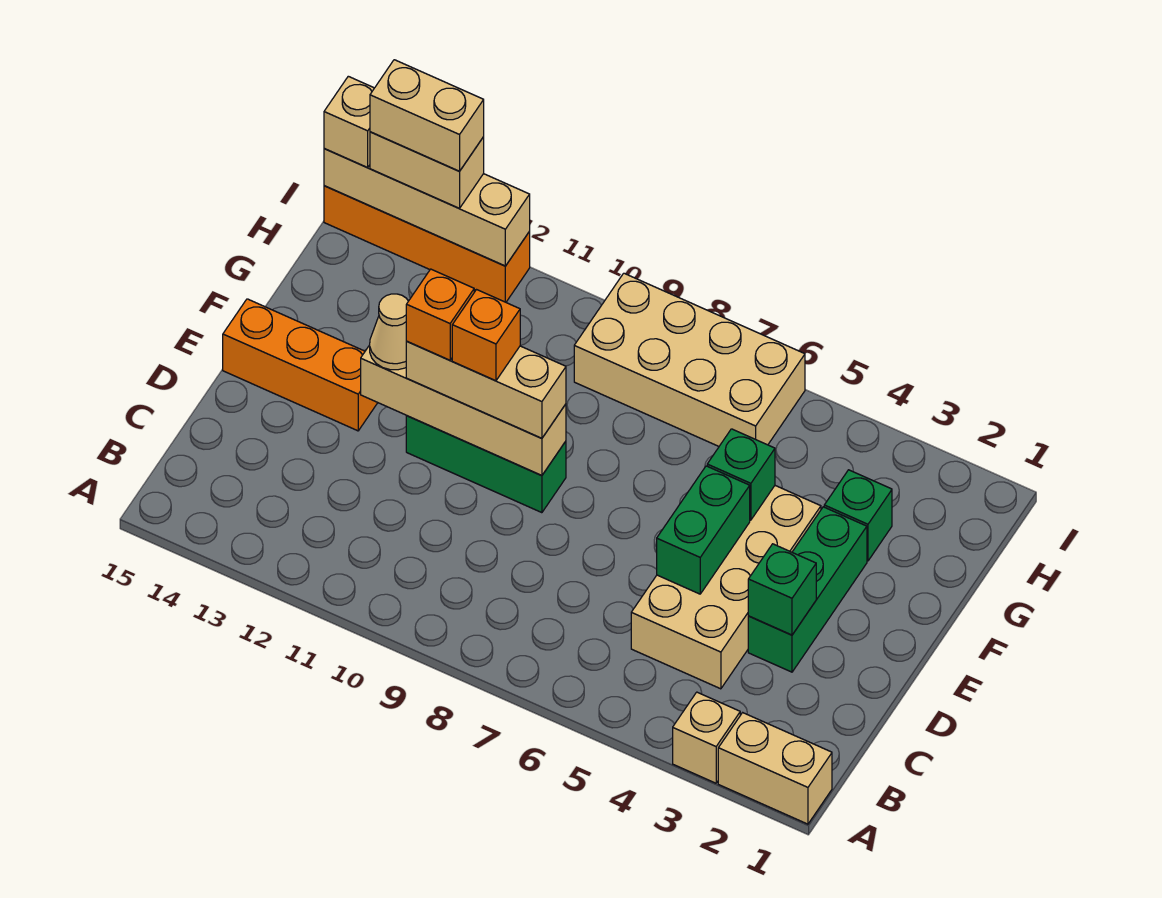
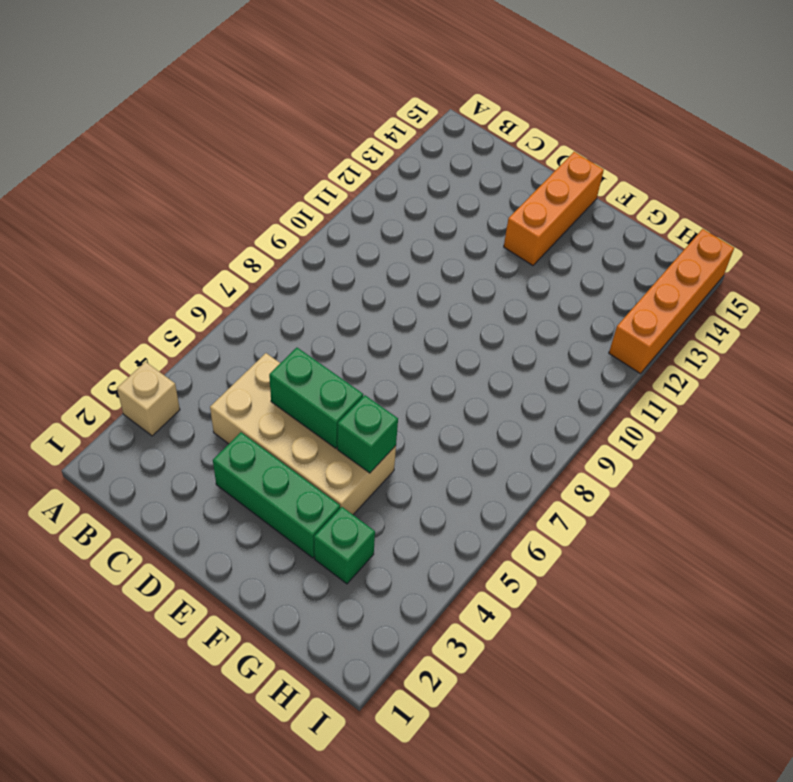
none -> tan brick A1:A2 level 1
none -> green brick E9:E11 level 1
none -> tan brick H6:I9 level 1

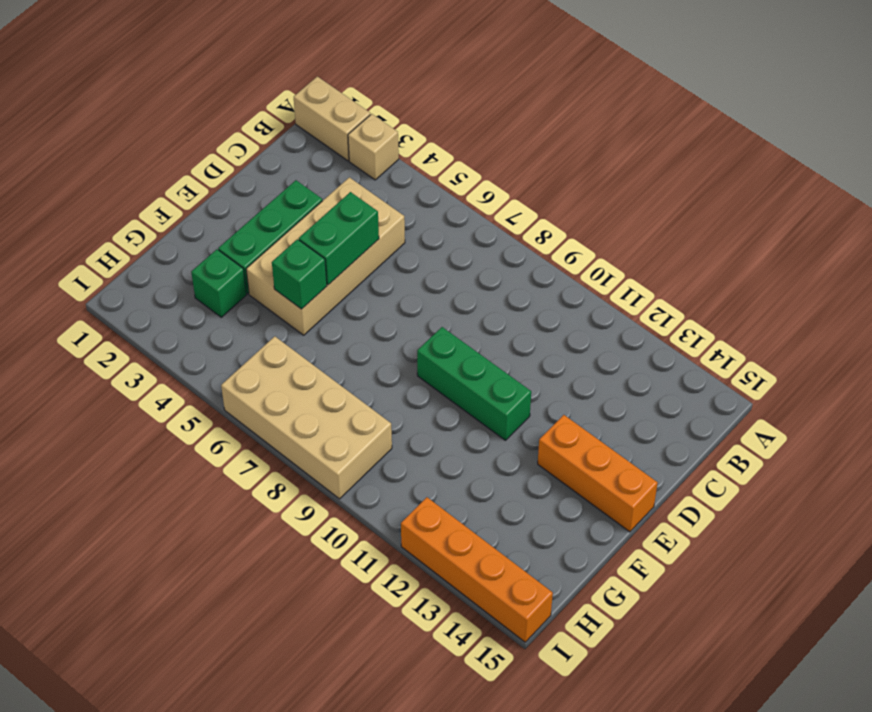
none -> green brick D3 level 2
none -> tan brick E9:E12 level 2
none -> tan brick I12:I15 level 2

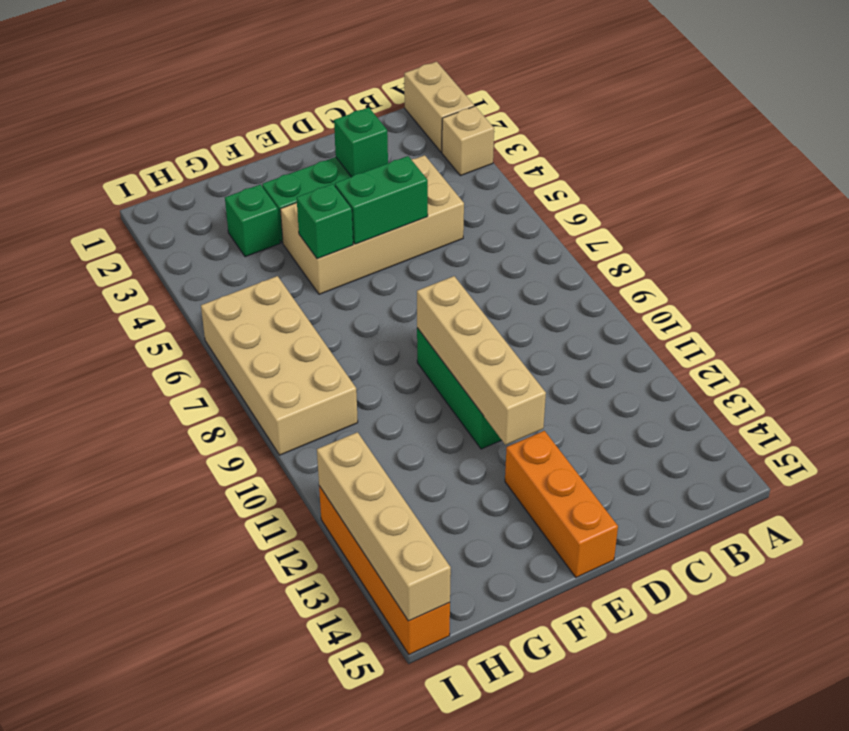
none -> tan brick E9:E11 level 3
none -> tan cone E12 level 3
none -> tan brick I13:I14 level 3

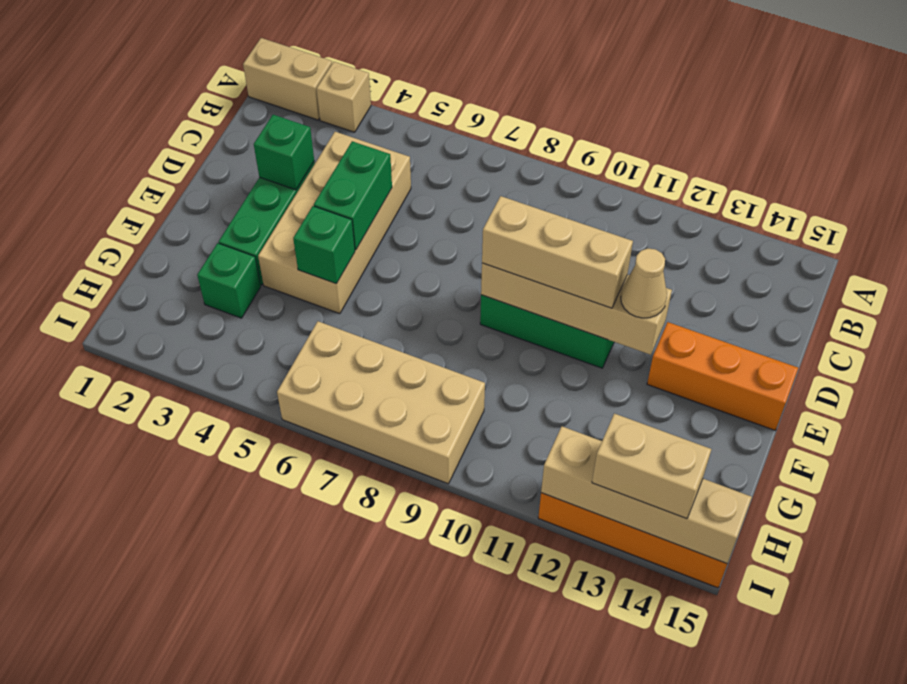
none -> tan brick I15 level 3
none -> orange brick E10 level 4
none -> orange brick E11 level 4

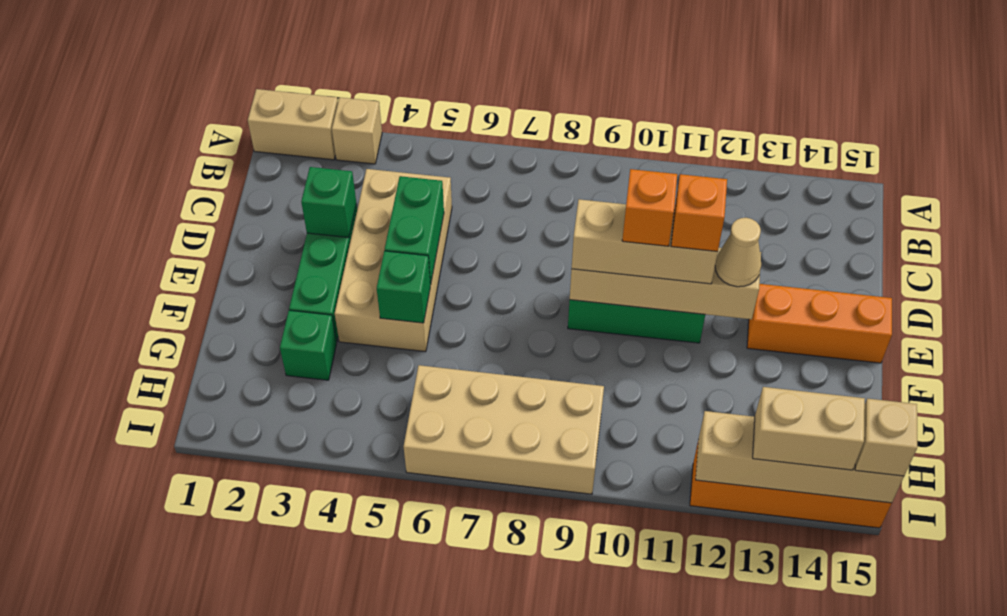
none -> tan brick I13:I14 level 4

